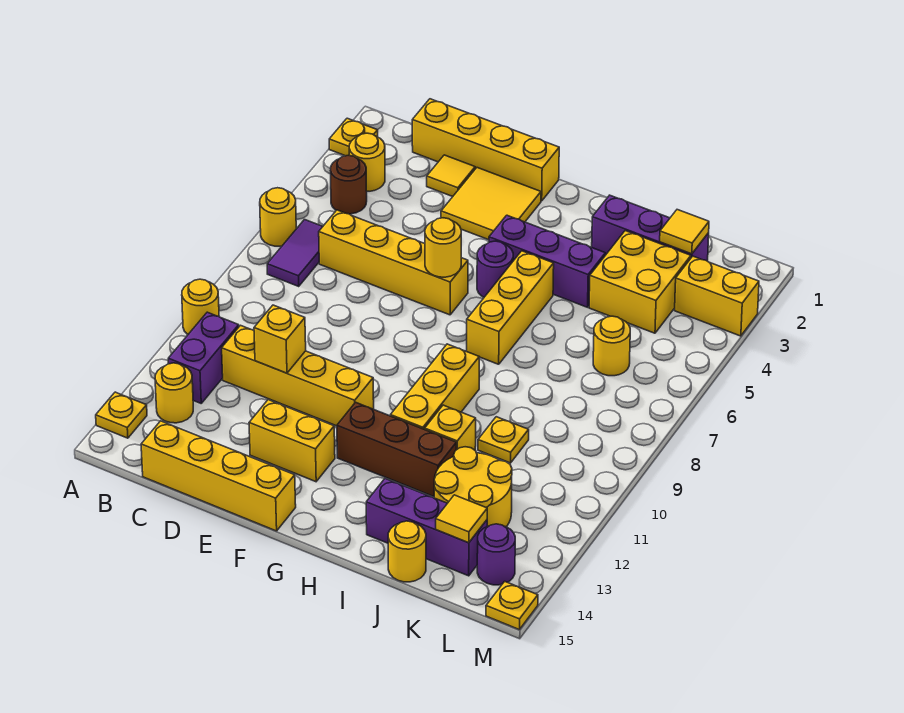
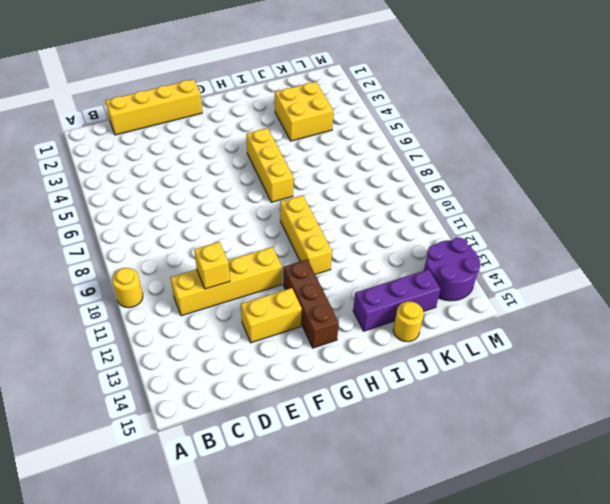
brown brick G12:G14 level 1 -> brown brick G12:I12 level 1
purple round brick L13:M14 level 1 -> purple round brick L14 level 1
none -> yellow plate A2 level 1
none -> yellow round brick A6 level 1
none -> yellow plate A14 level 1
none -> yellow round brick B3 level 1

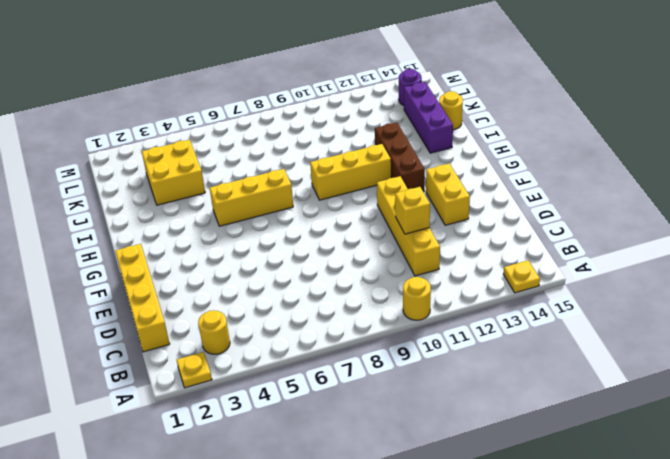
none -> yellow round brick A6 level 1
none -> brown round brick B4 level 1
none -> purple tile B6:B7 level 1
none -> purple brick B11:B12 level 1

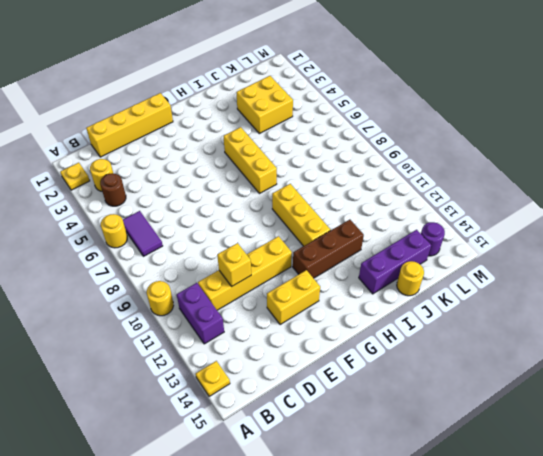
none -> yellow round brick B13 level 1
none -> yellow brick C6:F6 level 1
none -> yellow brick C15:F15 level 1
none -> yellow tile D2 level 1

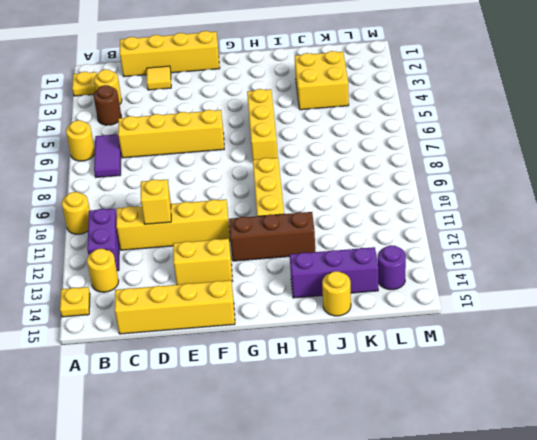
none -> yellow tile E2:F3 level 1
none -> purple brick G4:I4 level 1
none -> purple round brick G5 level 1
none -> purple brick I2:K2 level 1

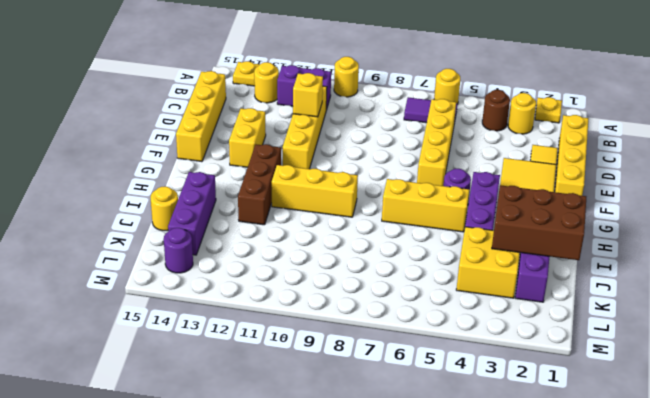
brown brick I1:J3 level 2 -> none
none -> yellow brick I11 level 1
none -> yellow plate J10 level 1
none -> yellow round brick J12:K13 level 1
none -> yellow round brick K6 level 1

